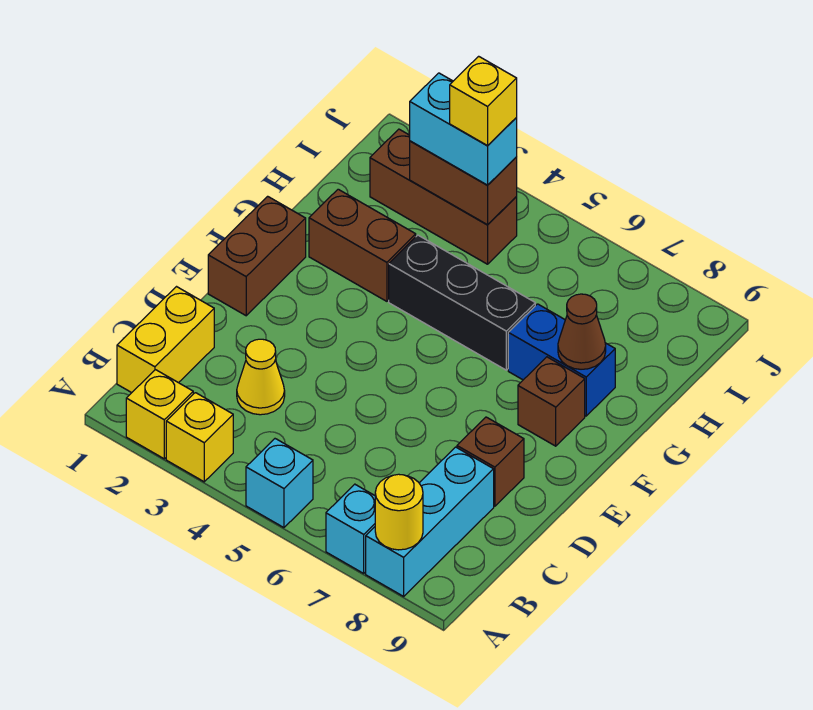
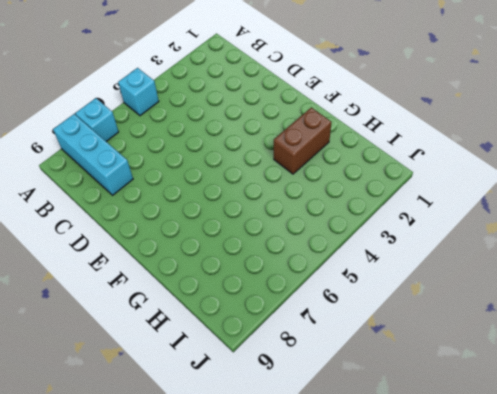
none -> yellow brick A2 level 1
none -> yellow brick A3 level 1
none -> yellow brick B1:C1 level 1

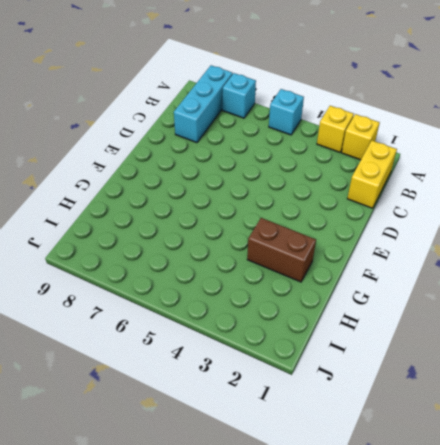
none -> yellow cone C3 level 1
none -> brown brick D8 level 1
none -> brown brick E1:F1 level 1

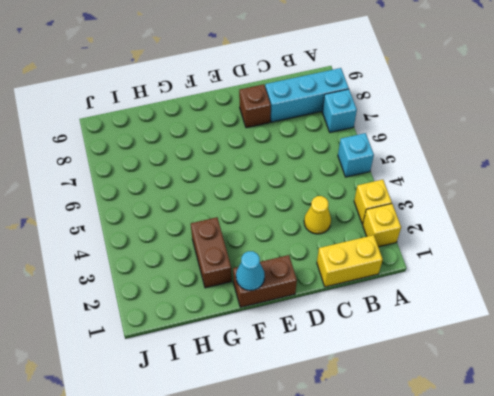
cyan cone F1 level 2 -> none
none -> brown brick F8 level 1
none -> black brick G4:G6 level 1
none -> blue brick G7:G8 level 1

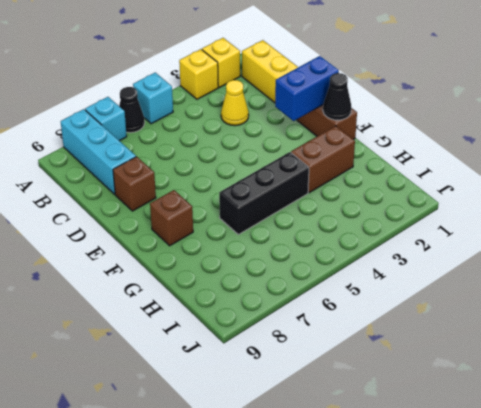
black cone A6 level 1 -> none
blue brick E1:E2 level 2 -> blue brick G7:G8 level 1
black cone F1 level 2 -> none
none -> brown brick I2:I4 level 1
none -> yellow round brick A8 level 2
none -> brown cone G8 level 2

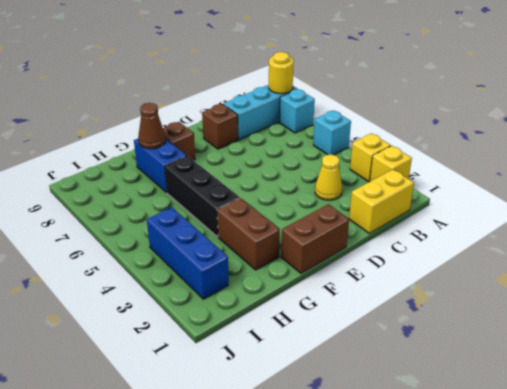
blue brick I2:I4 level 1 -> brown brick I2:I4 level 1
none -> brown brick I3:I4 level 2
none -> cyan brick I3:I4 level 3
none -> yellow brick I4 level 4

